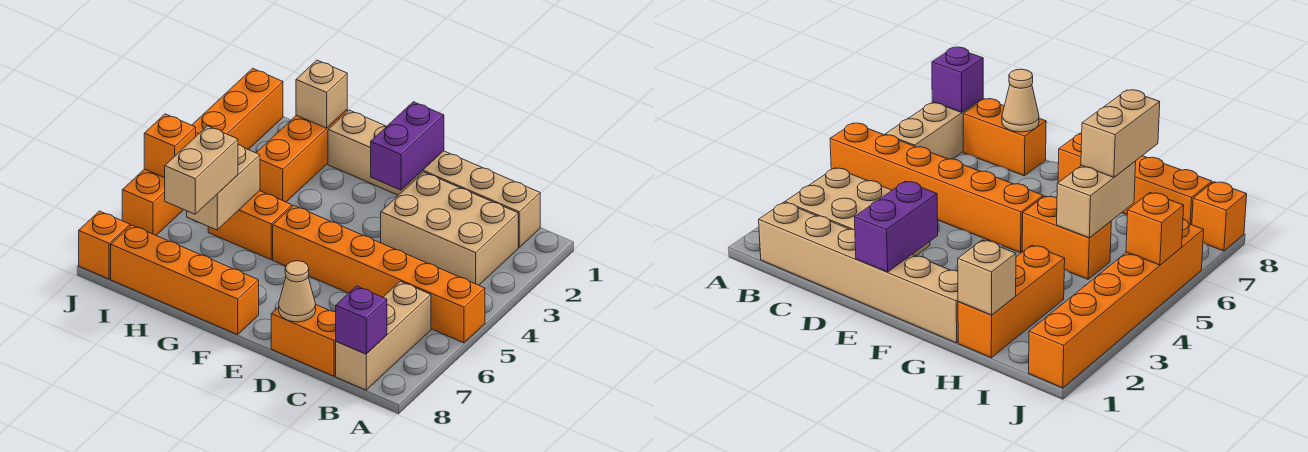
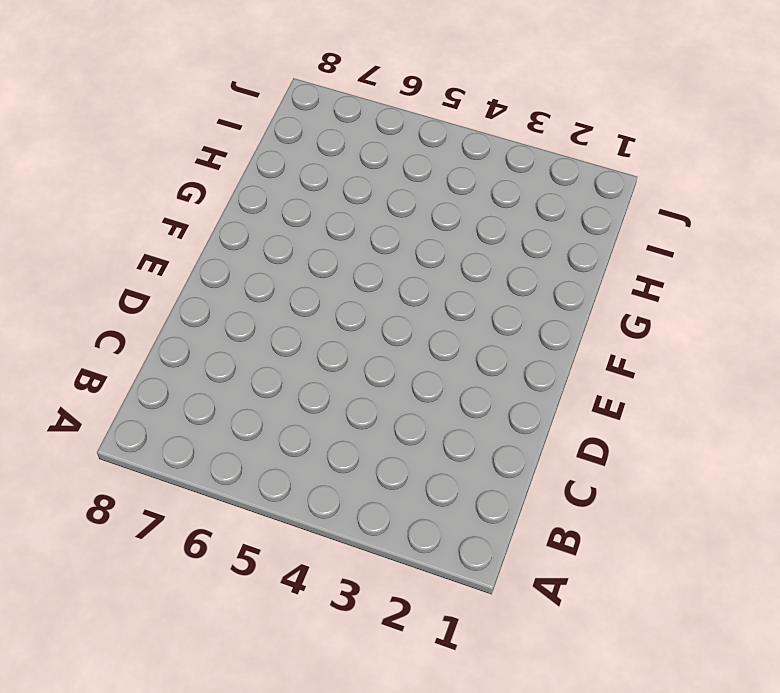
none -> orange brick A5:F5 level 1
none -> tan brick B1:G1 level 1
none -> tan brick B2:D3 level 1

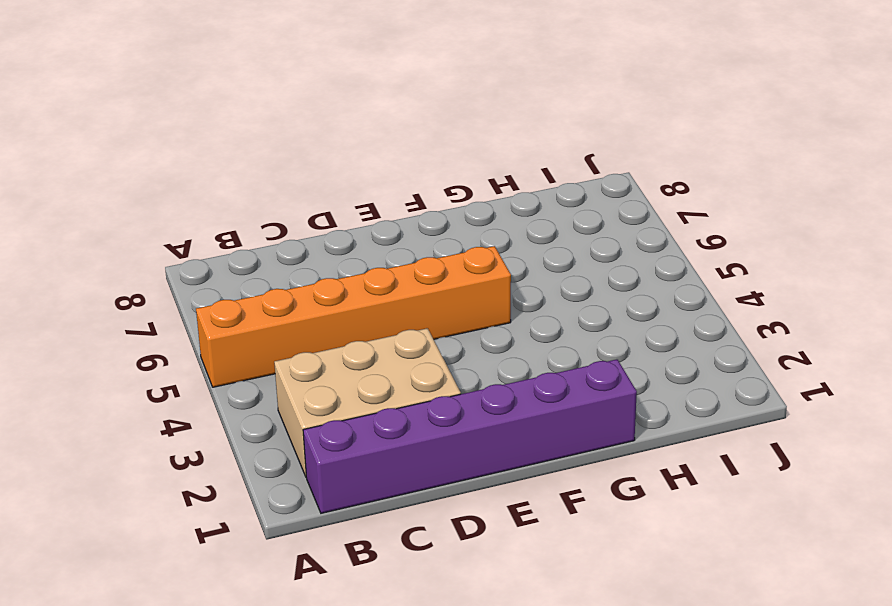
purple brick B1:G1 level 1 -> tan brick B1:G1 level 1
none -> tan brick B6:B8 level 1
none -> orange brick C8:D8 level 1
none -> orange brick F8:I8 level 1

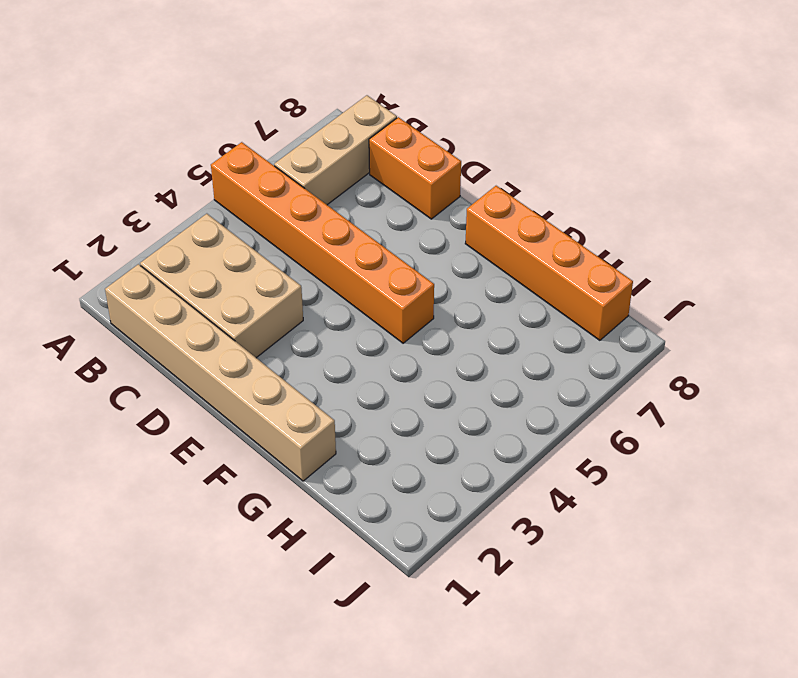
none -> orange brick G5:H5 level 1
none -> orange brick H1:H3 level 1
none -> orange brick J1:J6 level 1

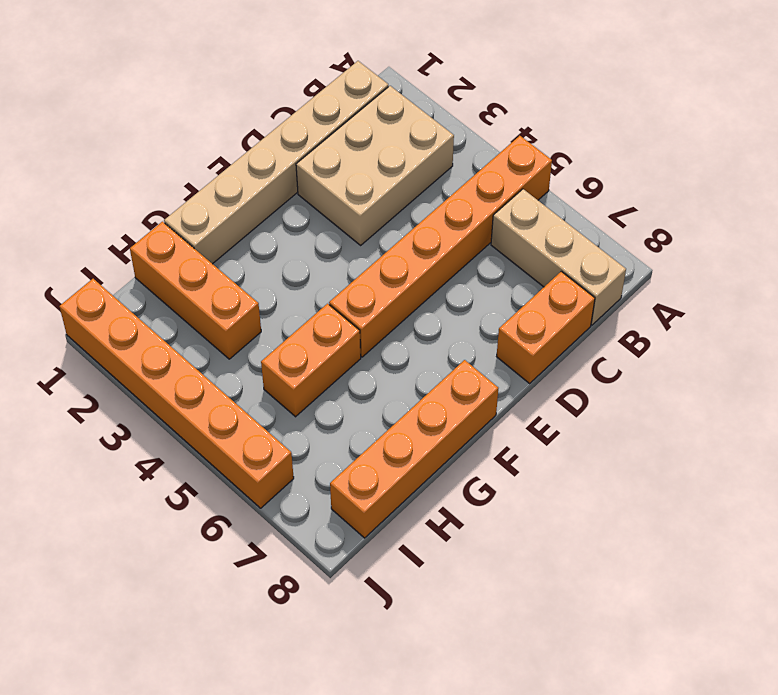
none -> orange brick J8 level 1
none -> purple brick B8 level 2
none -> tan cone D8 level 2

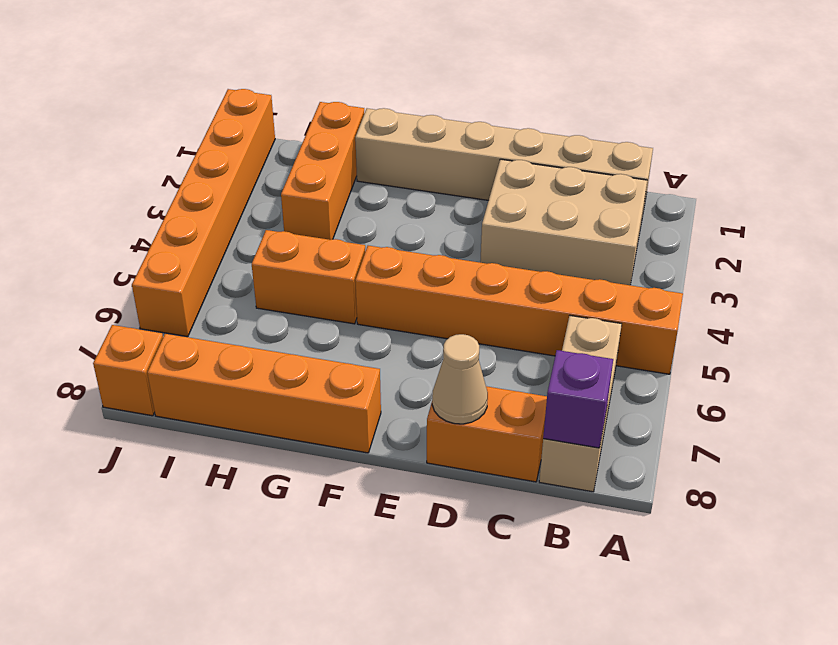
none -> purple brick E1:E2 level 2
none -> tan brick H1 level 2
none -> tan brick H5:H6 level 2

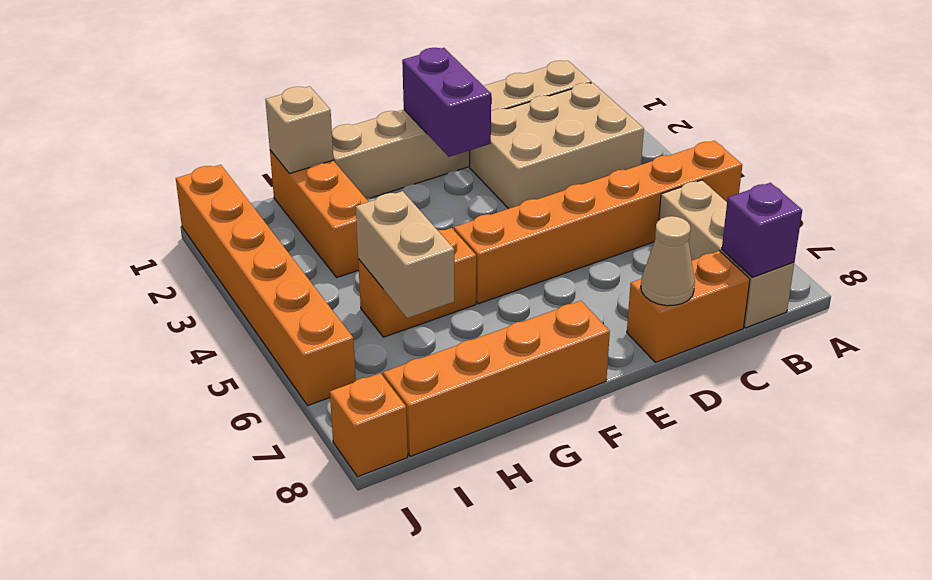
none -> orange brick J5 level 2
none -> tan brick H6:H7 level 3

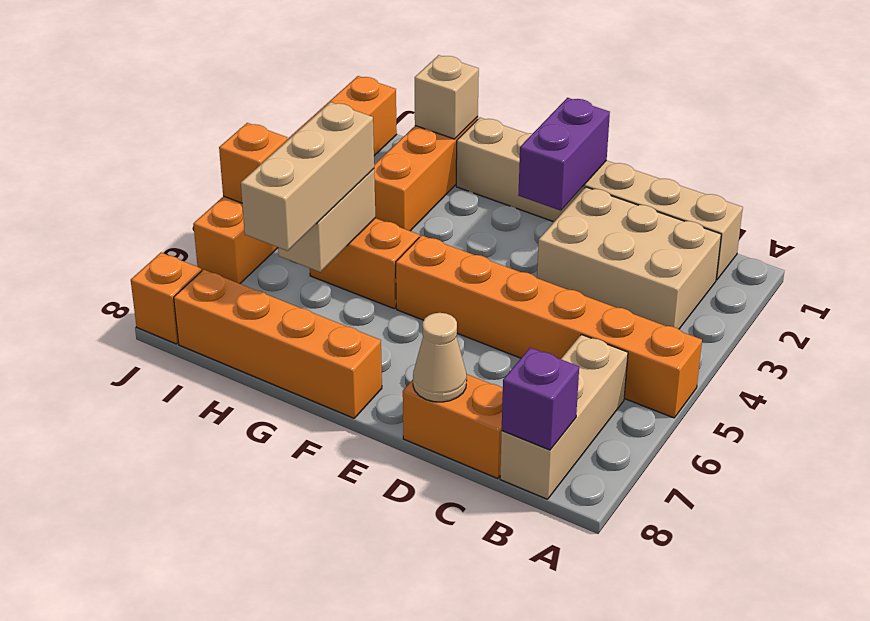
tan brick H5:H7 level 3 -> tan brick H6:H7 level 3

